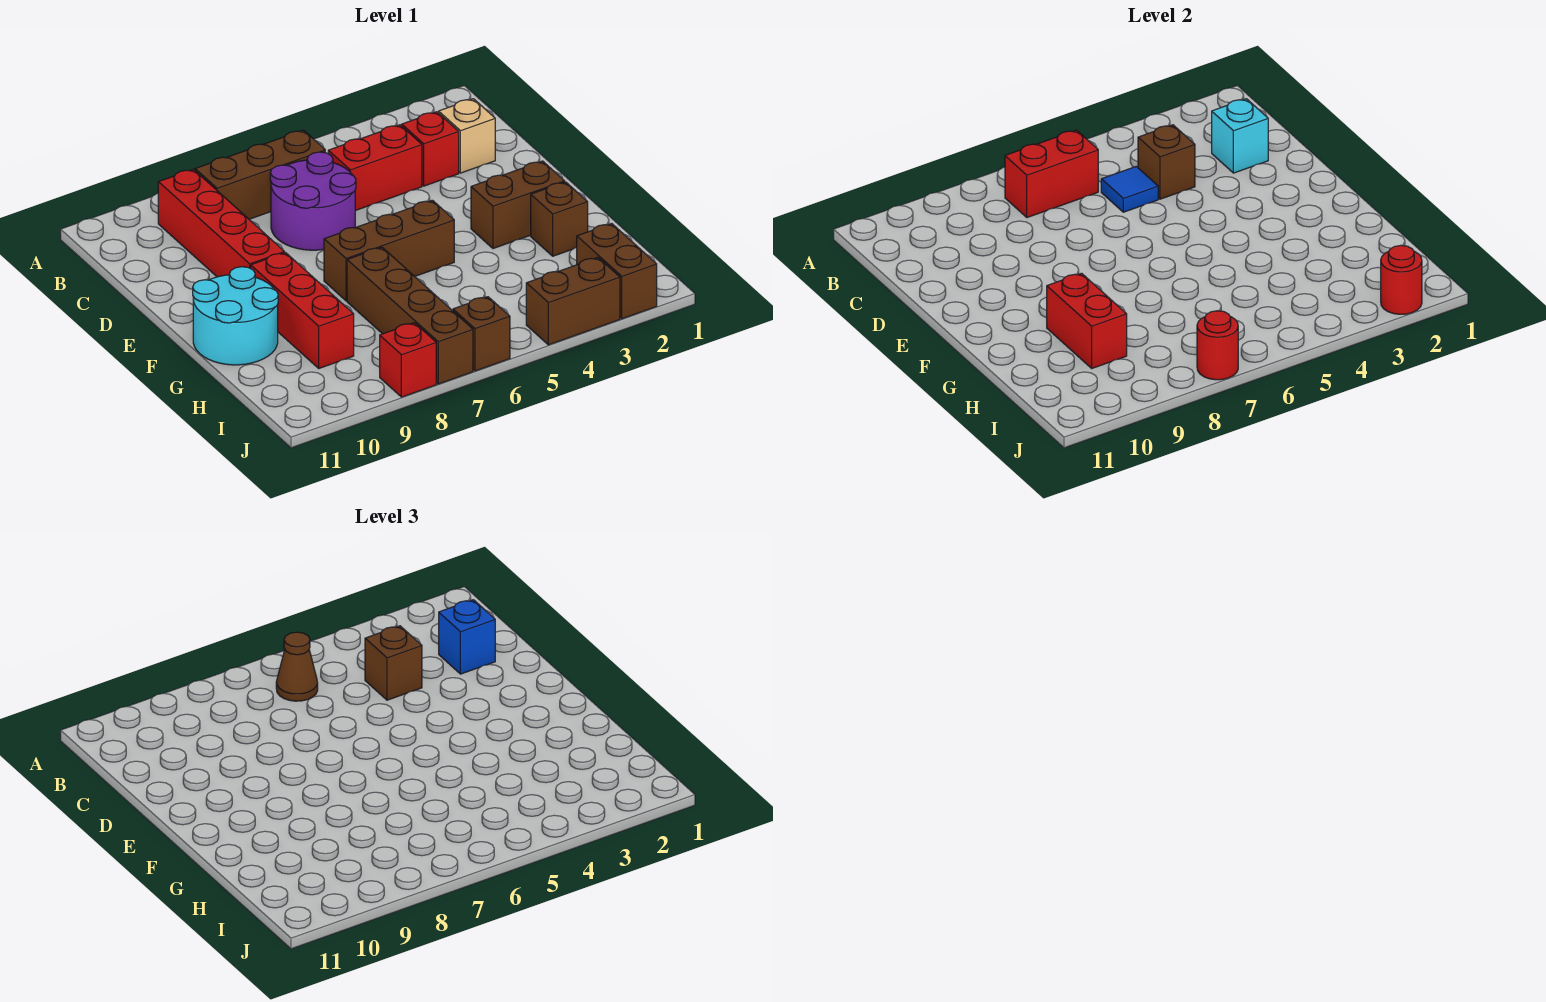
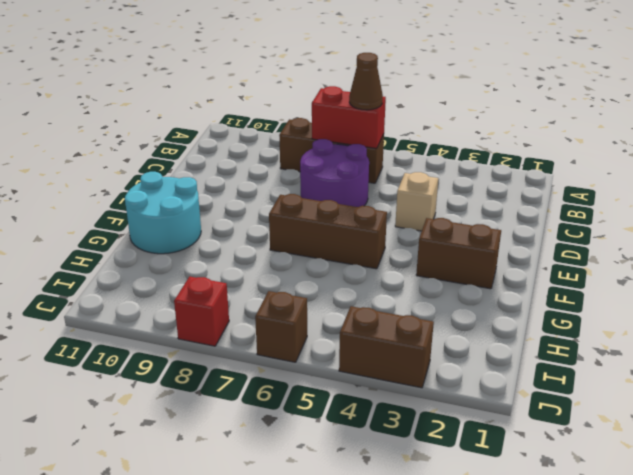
tan brick D4 level 1 -> tan brick C2 level 1
none -> red brick B9:E9 level 1
none -> red brick C3 level 1
none -> red brick C4:C5 level 1

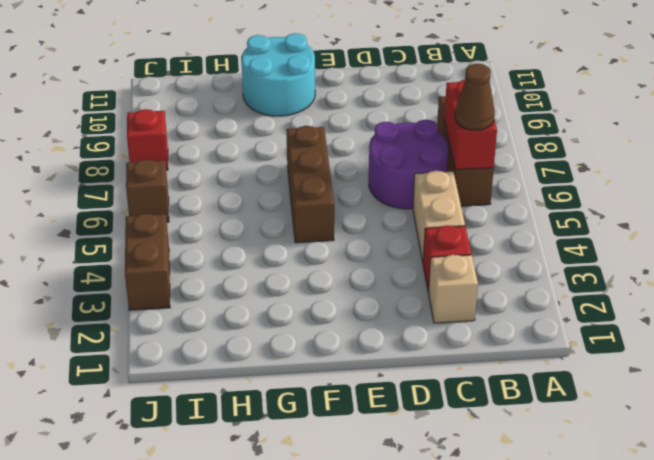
tan brick C4:C5 level 1 -> red brick C4:C5 level 1
none -> red brick B9:E9 level 1
none -> brown brick F2:F3 level 1
none -> red brick F9:H9 level 1

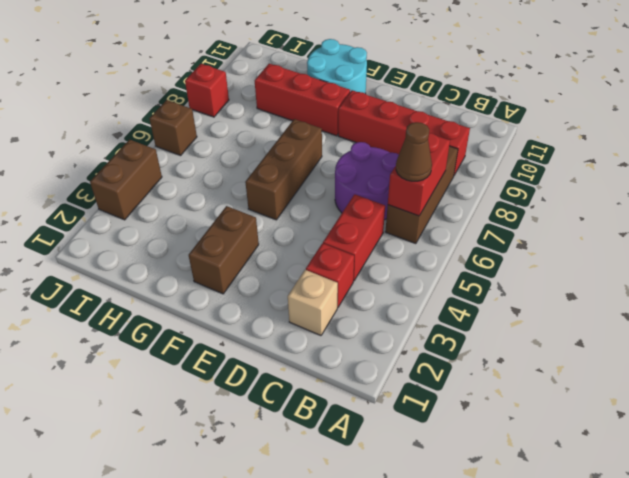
none -> brown brick G2 level 1
none -> brown brick G7:J7 level 1
none -> brown brick I2:J2 level 1

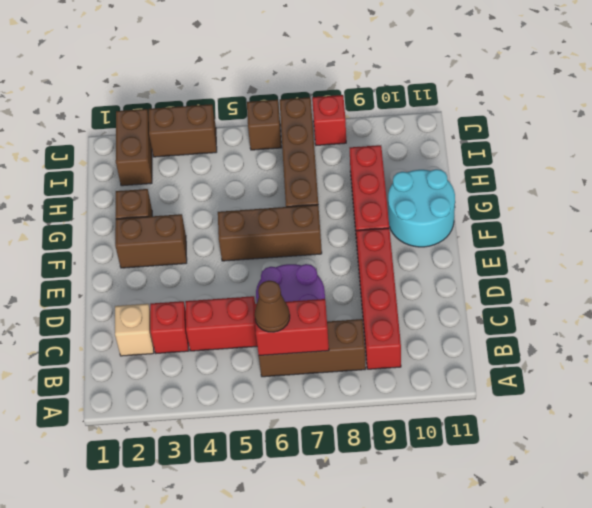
none -> cyan brick C2 level 2
none -> brown brick C4 level 2
none -> blue tile C5 level 2

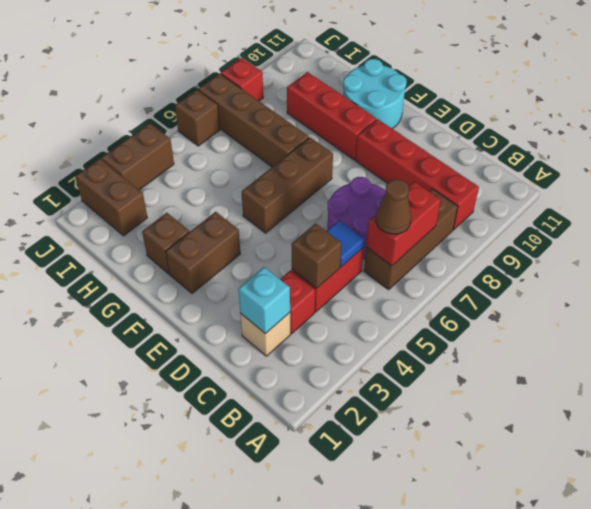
none -> red brick G9:H9 level 2
none -> red round brick J2 level 2
none -> red round brick J7 level 2

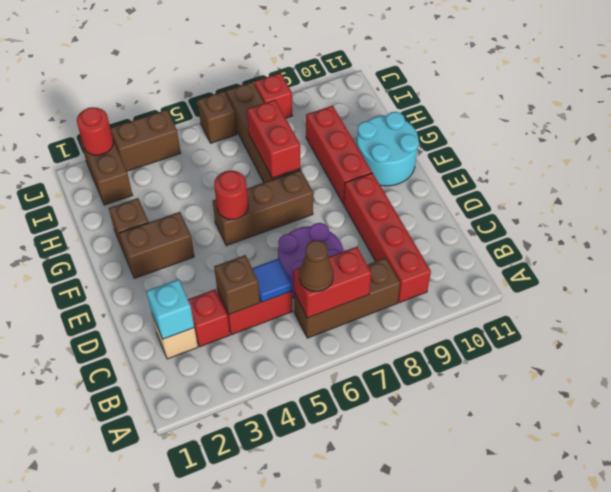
red round brick F5 level 2 -> red round brick J7 level 2
red brick G7:H7 level 2 -> red brick G9:H9 level 2
none -> blue brick C2 level 3
none -> brown brick C4 level 3

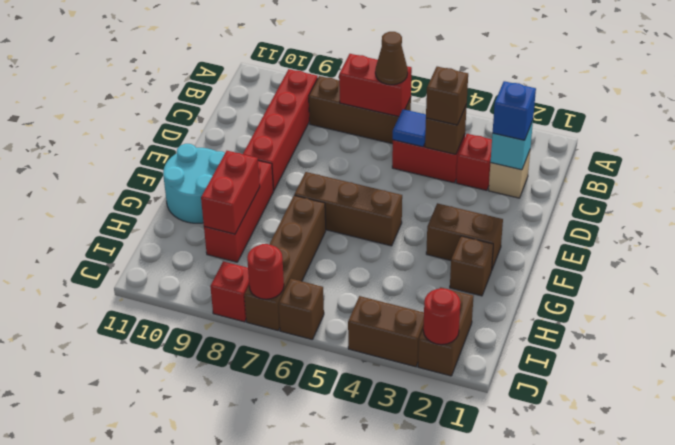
none -> purple round brick C6:D7 level 1

